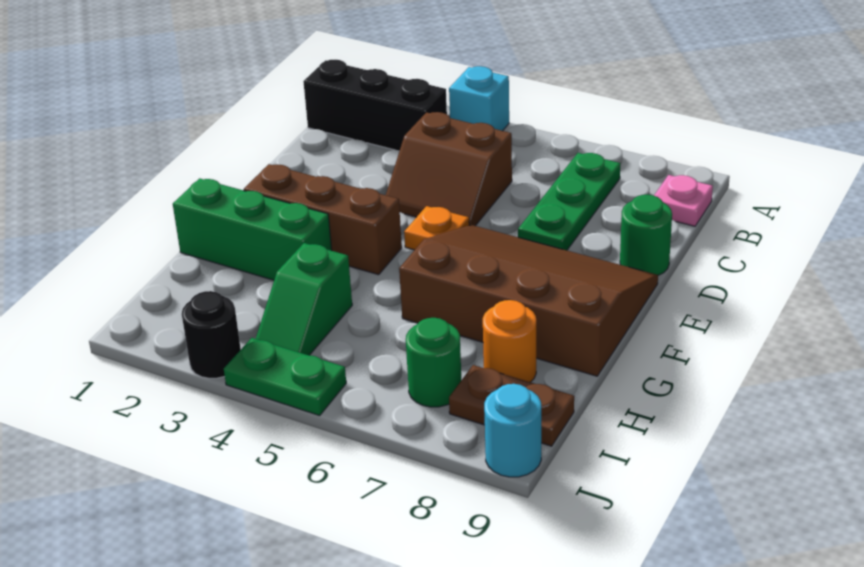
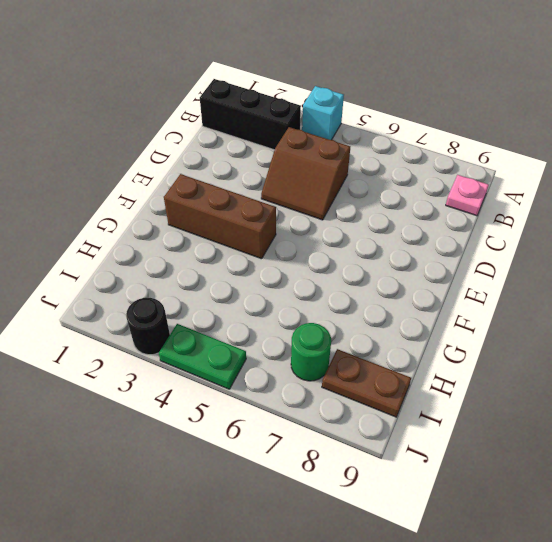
none -> green plate B7:D7 level 1
none -> green round brick D9 level 1
none -> orange plate E5 level 1

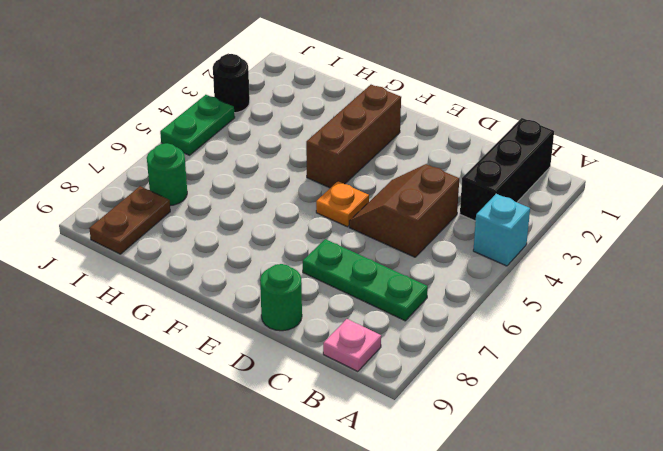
none -> brown slope E6:G9 level 1 top G
none -> green brick G1:G3 level 1
none -> green slope H4:I4 level 1 top H

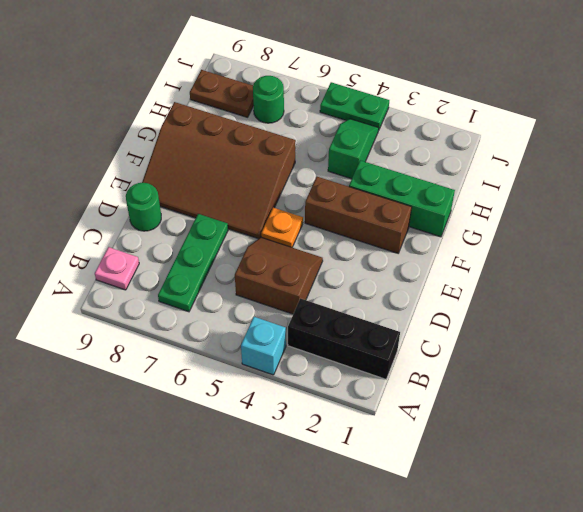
none -> orange round brick H8 level 1
none -> black round brick J3 level 1
none -> cyan round brick J9 level 1

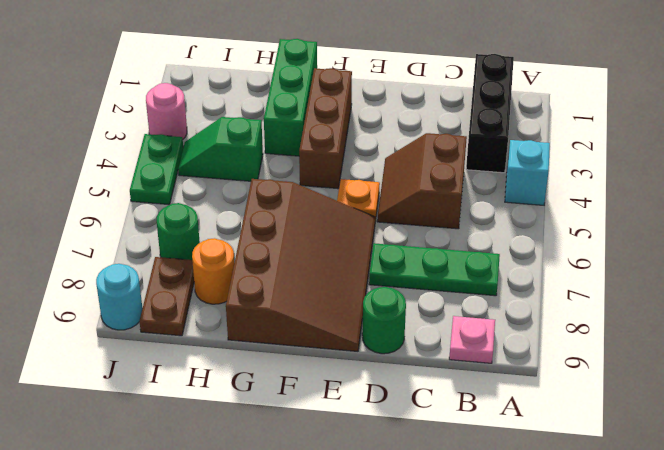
pink round brick J3 level 1 -> black round brick J3 level 1

